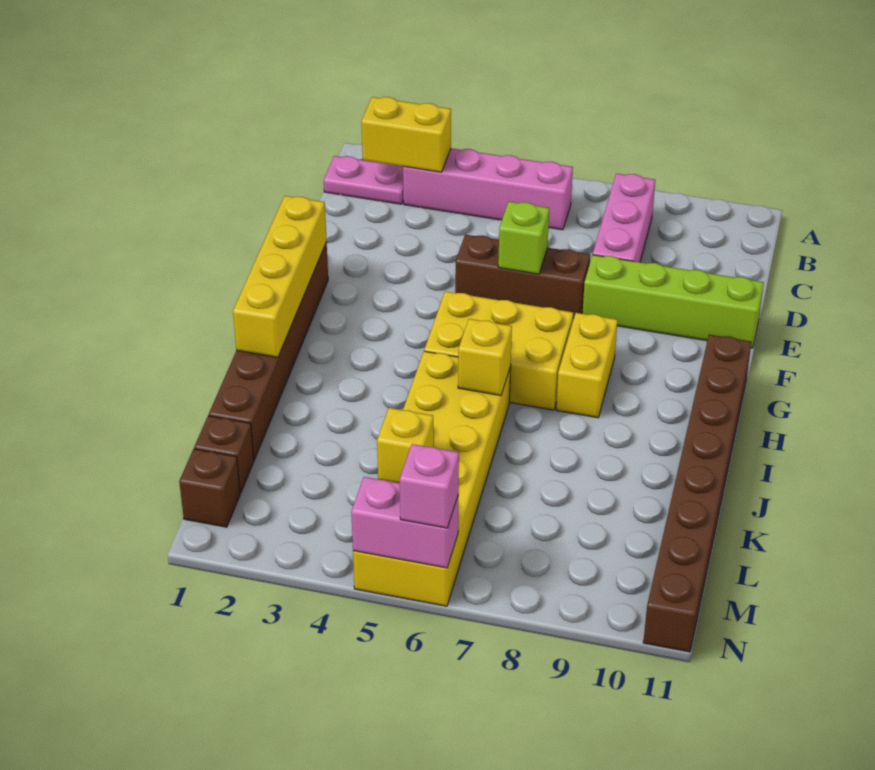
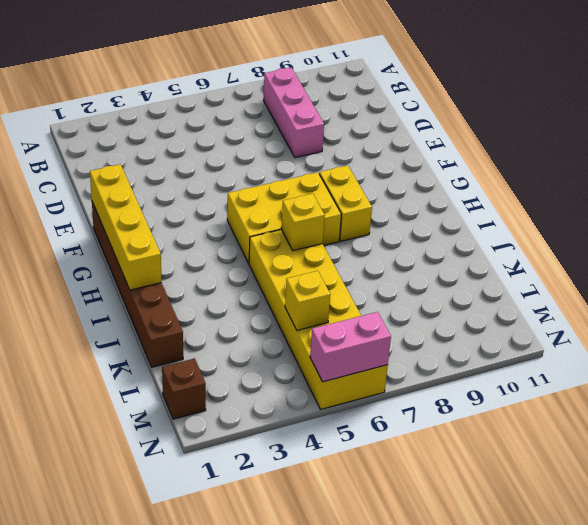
none -> pink plate B1:B2 level 1
none -> pink brick B3:B6 level 1
none -> brown brick E5:E7 level 1

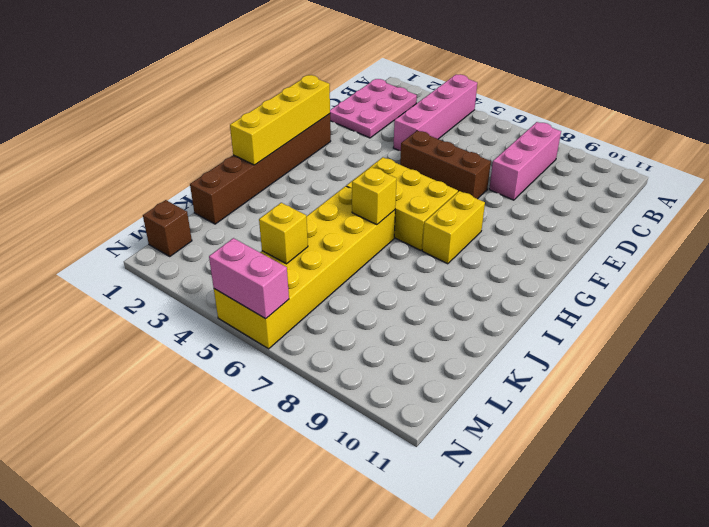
pink brick A4:D4 level 1 -> pink brick B3:B6 level 1
pink plate B1:D2 level 1 -> pink plate B1:B2 level 1
none -> lime brick E8:E11 level 1
none -> brown brick G11:N11 level 1
none -> brown brick L1 level 1

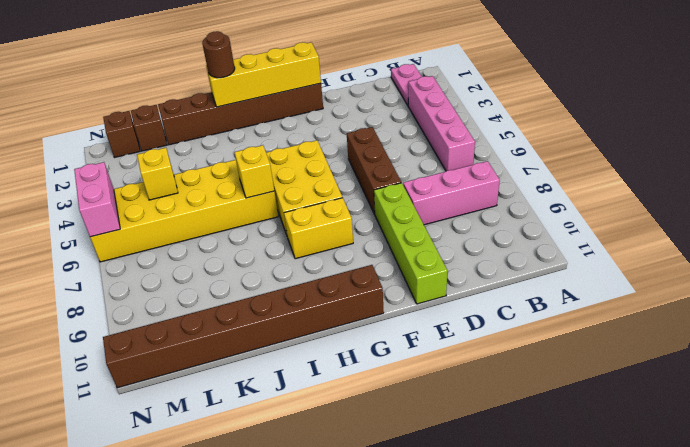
brown round brick I1 level 3 -> none
none -> yellow brick B2:B3 level 2
none -> lime brick E6 level 2
none -> pink brick N6 level 3

